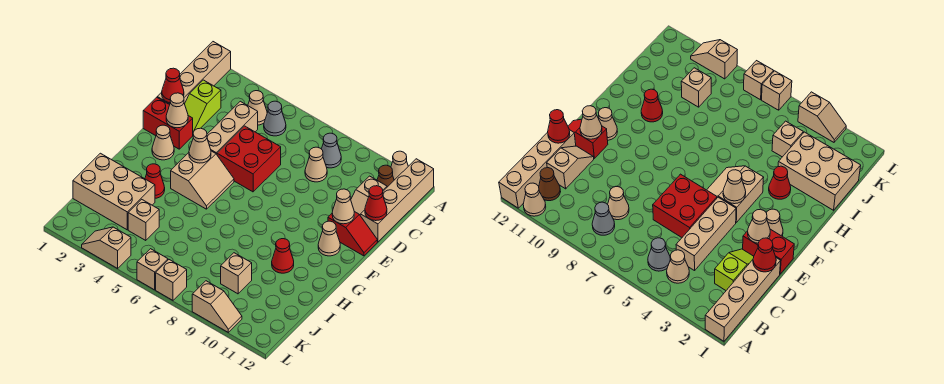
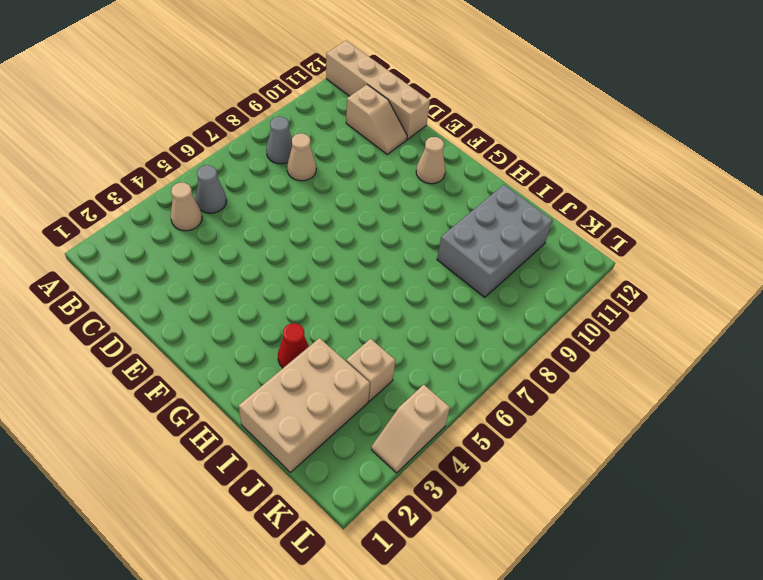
grey brick I9:J11 level 1 -> tan brick J9 level 1
none -> tan brick A1:D1 level 1
none -> tan cone A11 level 1
none -> brown cone B11 level 1
none -> lime slope C2:D2 level 1 top C

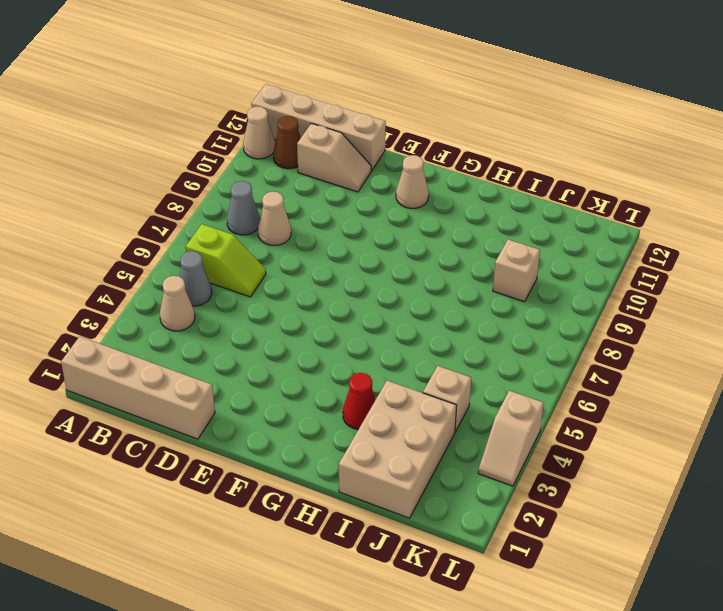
lime slope B6:C6 level 1 top B -> lime slope C2:D2 level 1 top C
none -> tan brick C4:E4 level 1
none -> red brick D5:E6 level 1
none -> red brick E1:E2 level 1
none -> red slope E11:E12 level 1 top 11

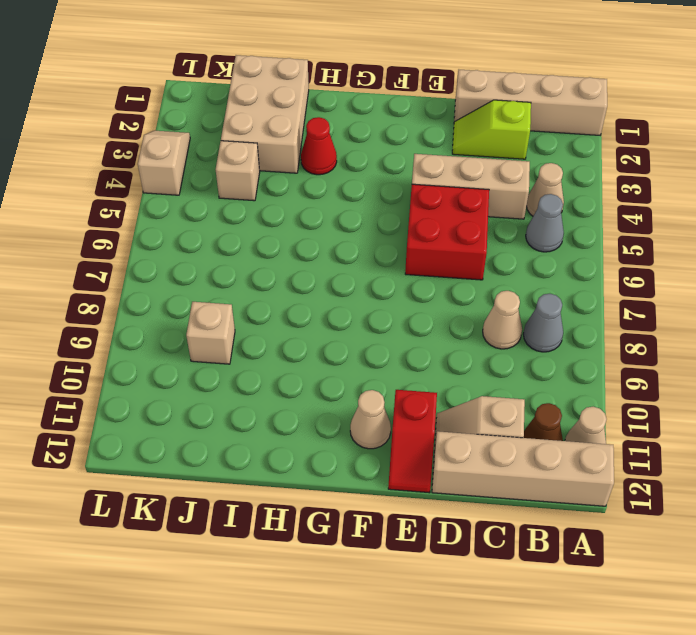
none -> red brick E1:E2 level 1
none -> tan cone F2 level 1
none -> tan slope F4:G5 level 1 top 4
none -> red cone H10 level 1

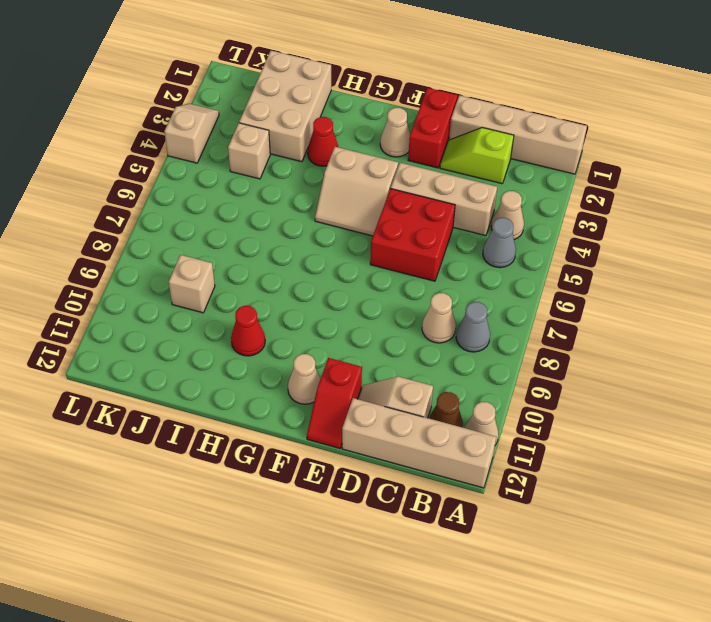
none -> tan brick L6 level 1
none -> tan brick L7 level 1
none -> tan slope L9:L10 level 1 top 9
none -> red cone D1 level 2

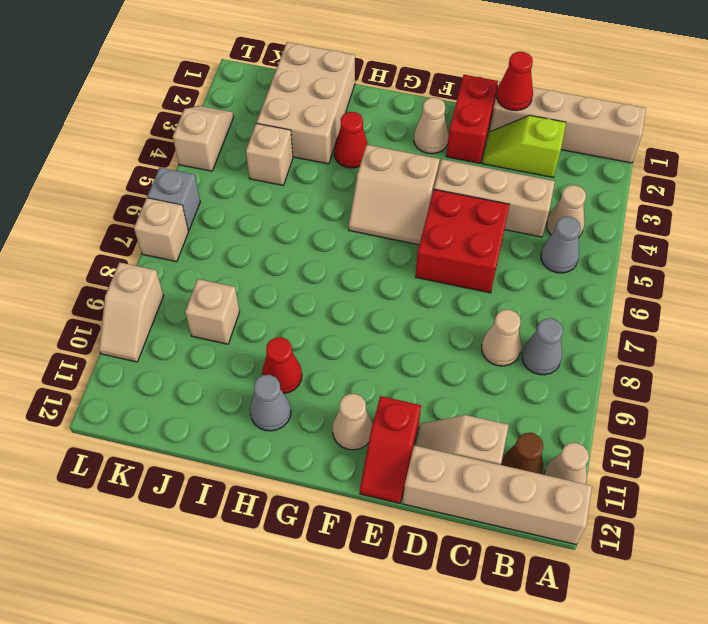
grey cone H11 level 1 -> none
grey brick L6 level 1 -> tan brick L6 level 1
none -> red cone D12 level 2
none -> tan cone E2 level 2
none -> tan cone E11 level 2
none -> tan cone F4 level 2

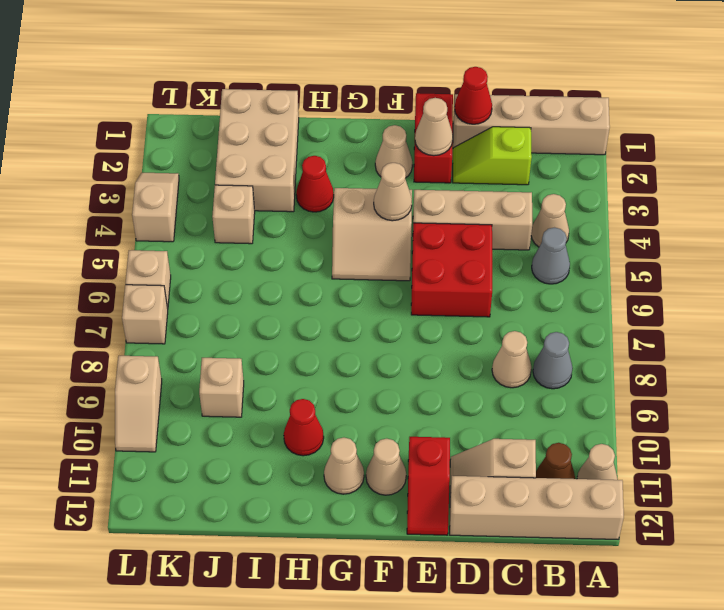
tan cone G11 level 1 -> tan cone E11 level 2
none -> red cone D12 level 2

